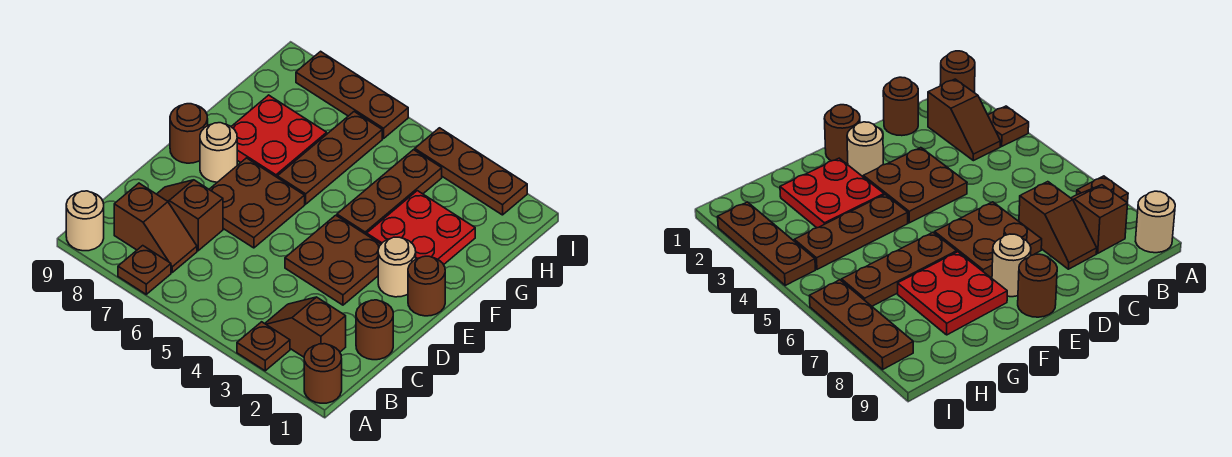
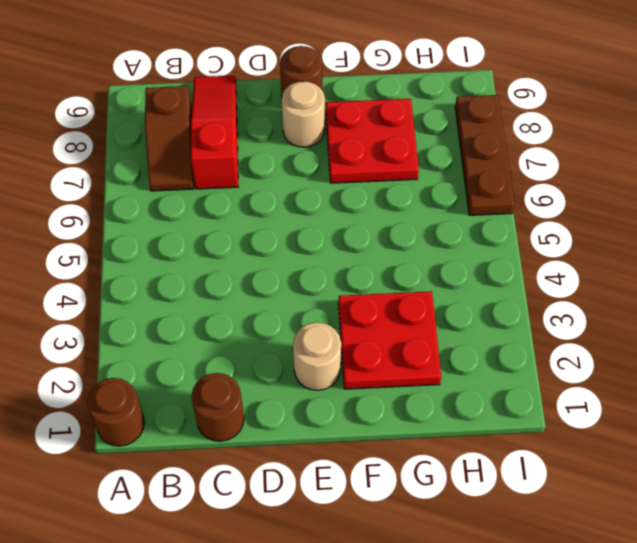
red slope C7:C9 level 1 top 7 -> brown slope C7:C8 level 1 top 7
none -> brown plate A3 level 1
none -> brown plate A7 level 1
none -> tan round brick A9 level 1

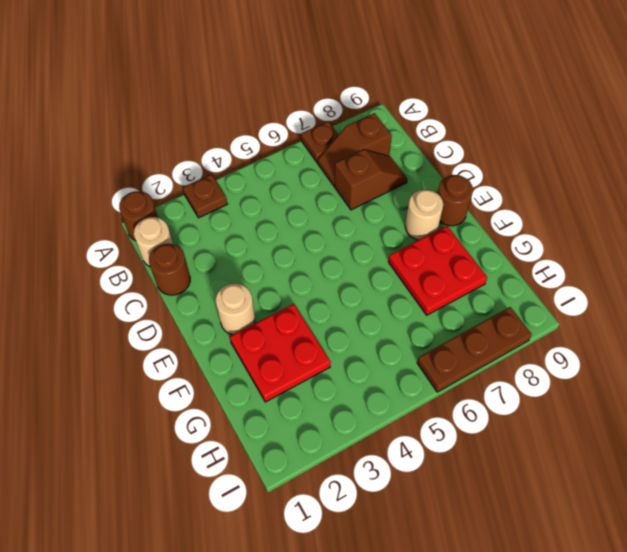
tan round brick B1 level 1 -> tan round brick A9 level 1
none -> brown slope B2:B3 level 1 top 2
none -> brown plate D3:E4 level 1
none -> brown plate D6:E7 level 1

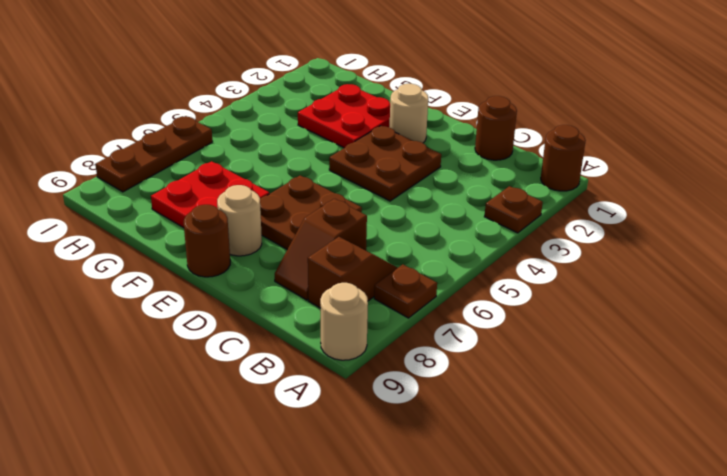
none -> brown slope B2:B3 level 1 top 2
none -> brown round brick E1 level 1
none -> brown plate F4:H4 level 1

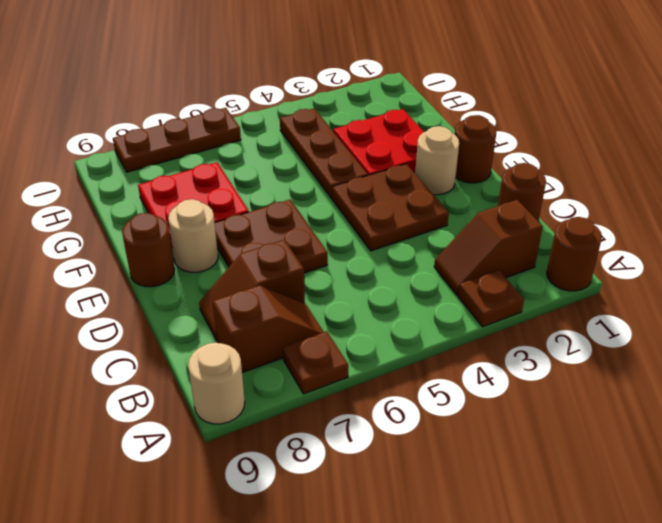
none -> brown plate F6:H6 level 1
none -> brown plate I2:I4 level 1

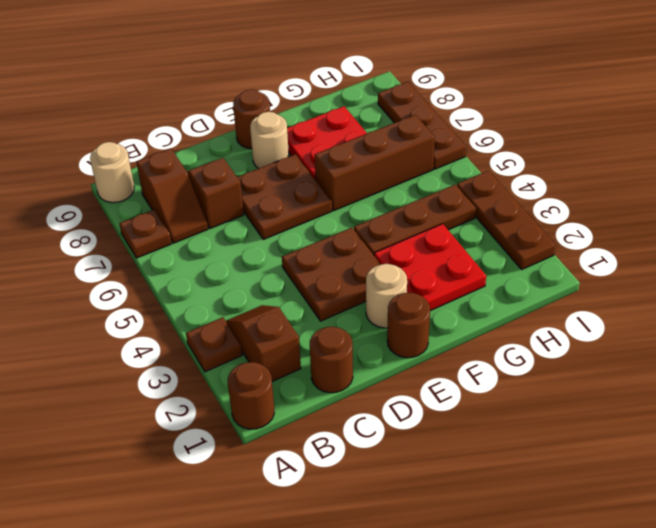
brown brick F6:H6 level 1 -> brown plate F6:H6 level 1

